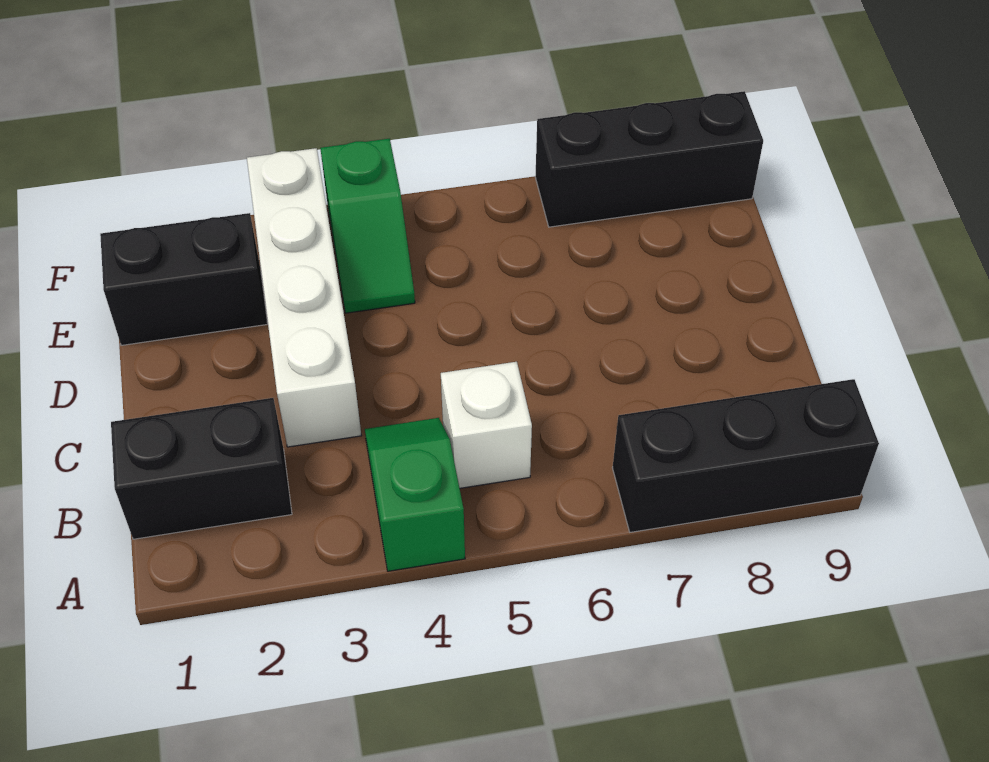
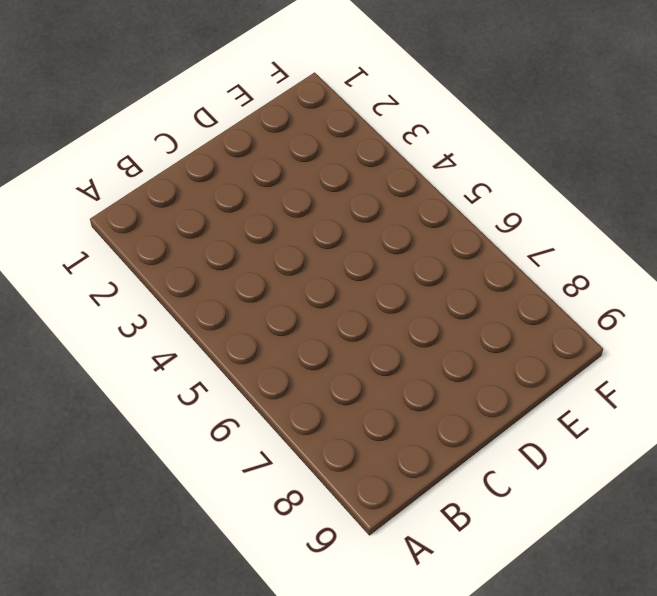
none -> green slope A4:B4 level 1 top A
none -> black brick A7:A9 level 1

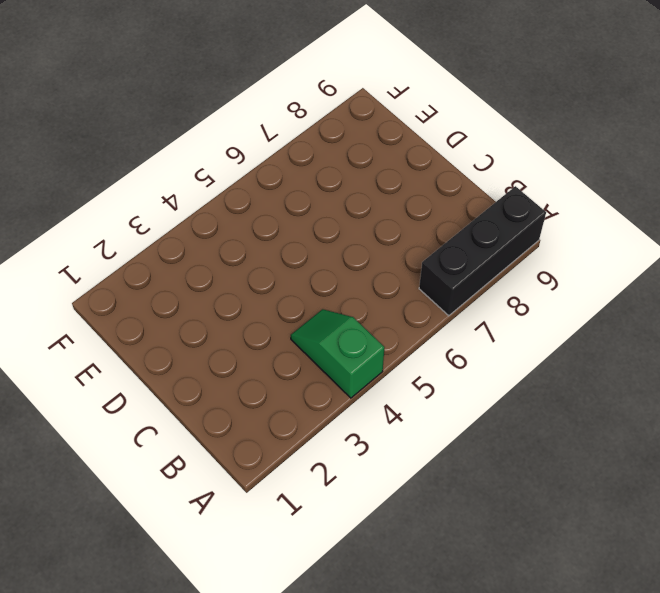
none -> black brick B1:B2 level 1
none -> white brick B5 level 1

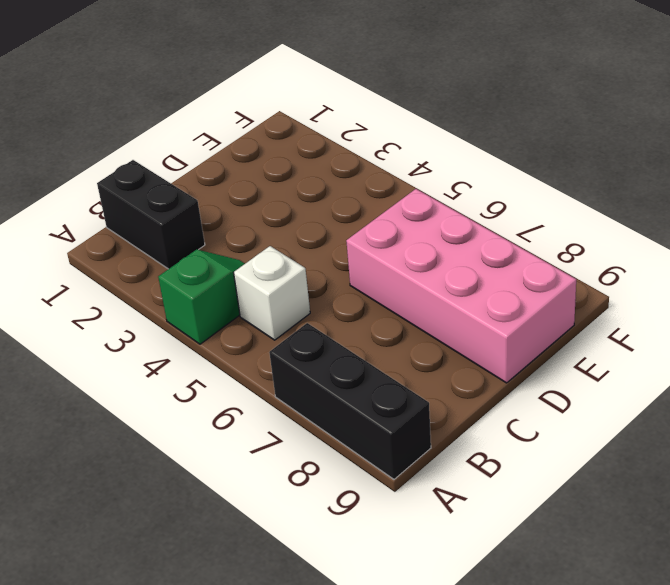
pink brick D6:E9 level 1 -> none
none -> white brick C3:F3 level 1
none -> black brick E1:E2 level 1

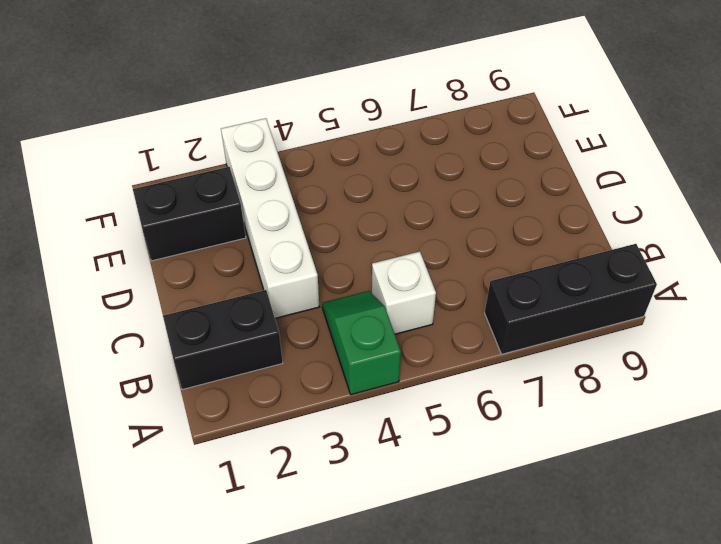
none -> green slope E4:F4 level 1 top F
none -> black brick F7:F9 level 1

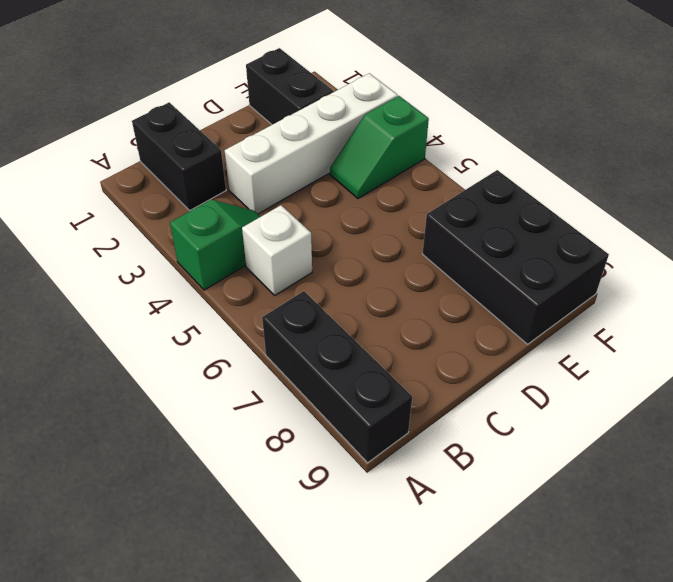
black brick E7:F9 level 1 -> black brick F7:F9 level 1

